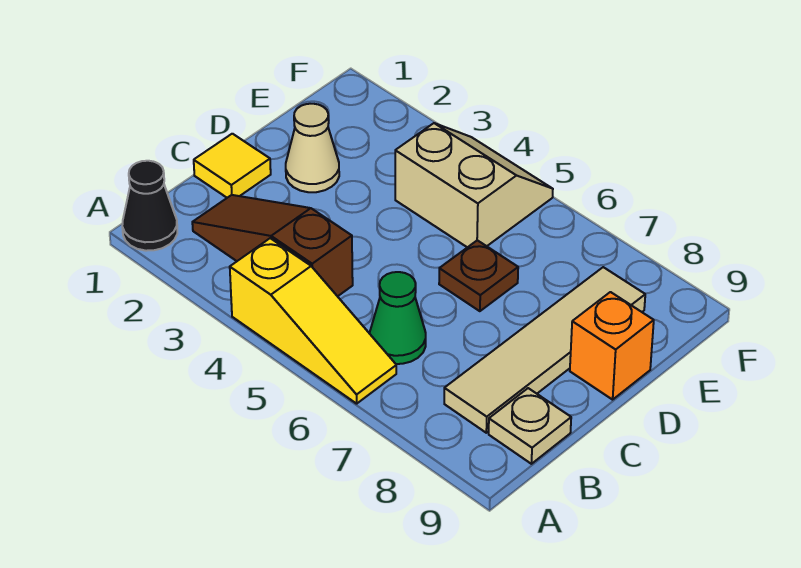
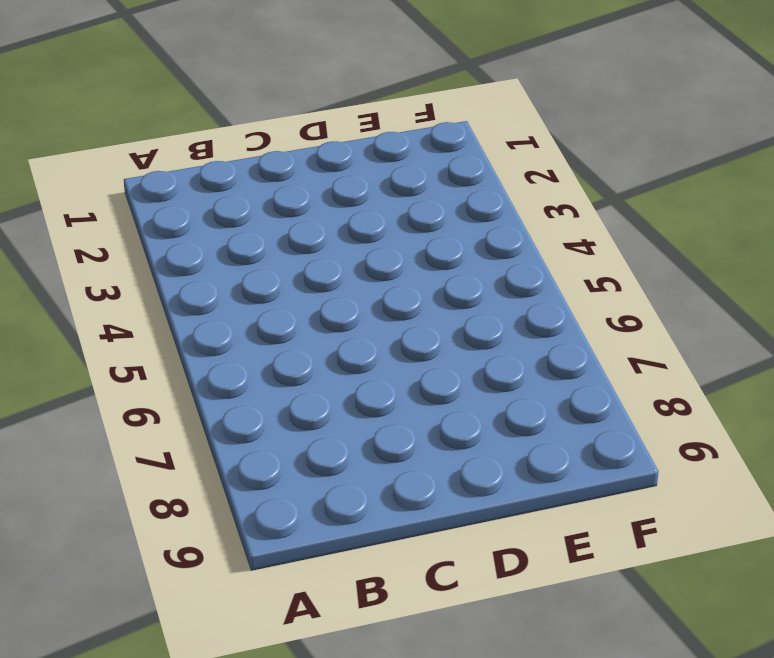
none -> black cone A1 level 1
none -> yellow slope A4:A6 level 1 top 4

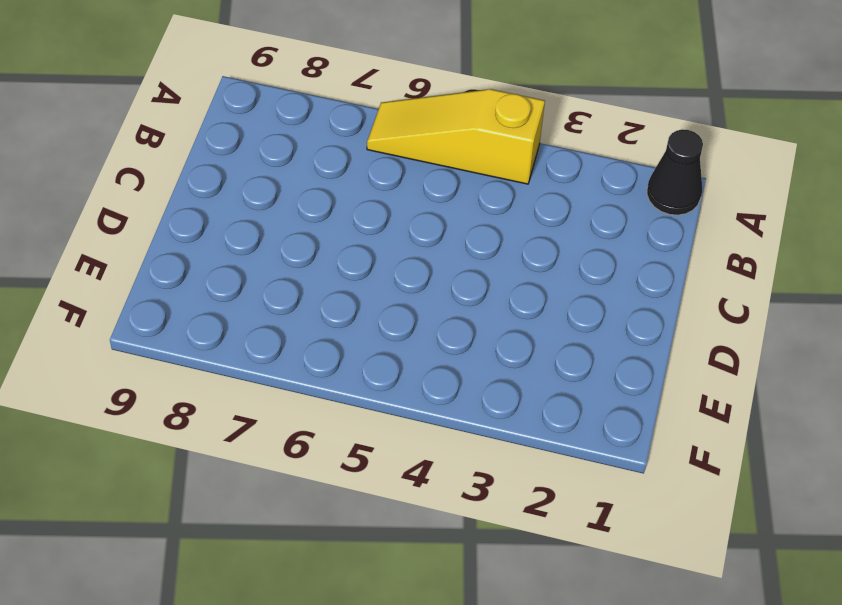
none -> brown slope B2:B4 level 1 top 4
none -> green cone B6 level 1

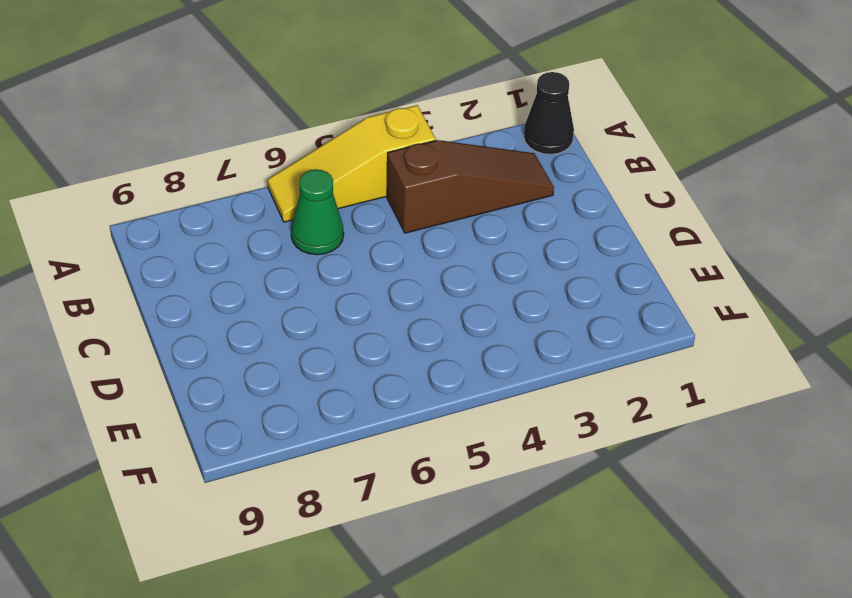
none -> tan tile B8:E8 level 1
none -> tan plate B9 level 1

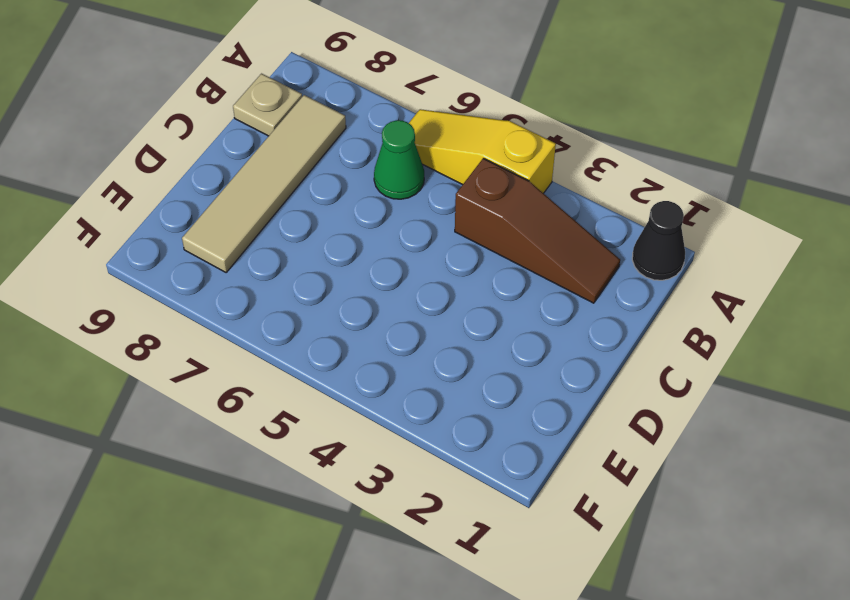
none -> yellow tile C1 level 1
none -> tan cone D2 level 1

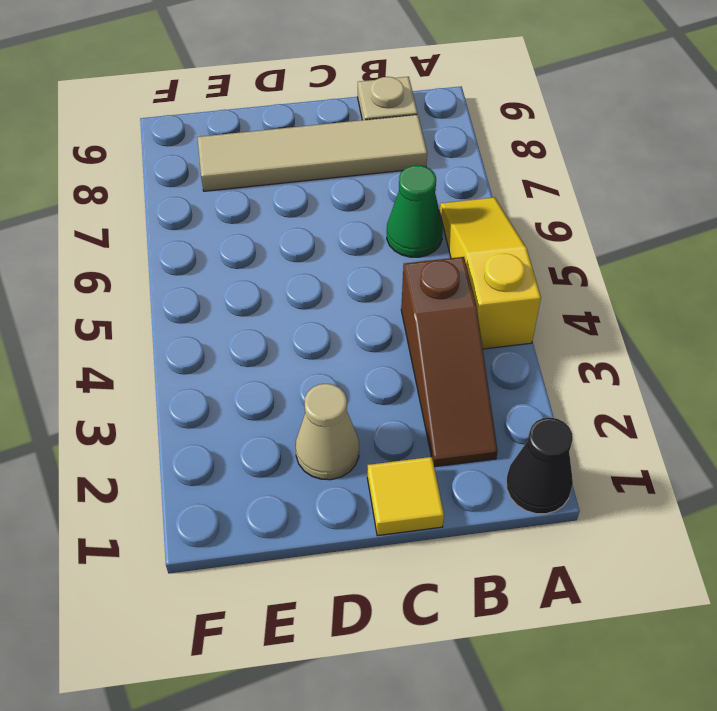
none -> brown plate D6 level 1
none -> orange brick D9 level 1

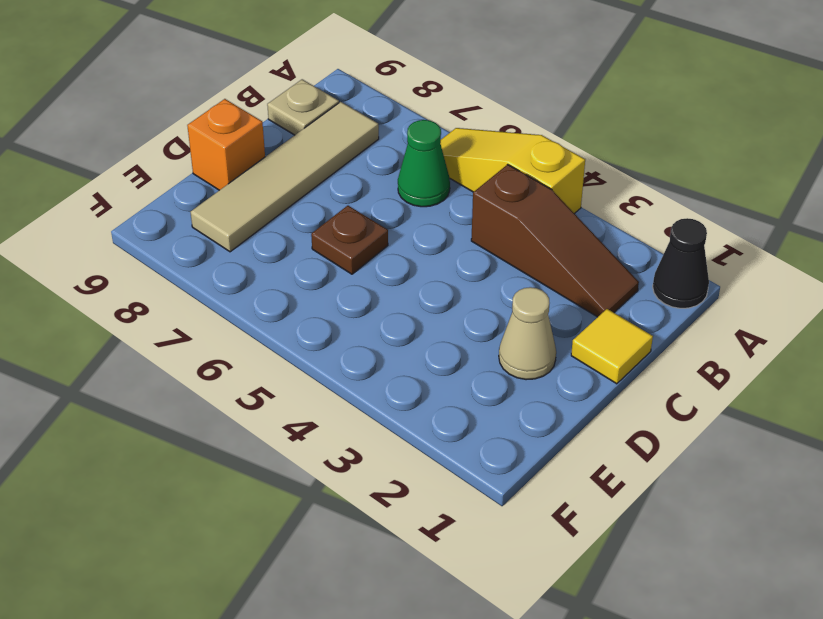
none -> tan slope E4:F5 level 1 top E

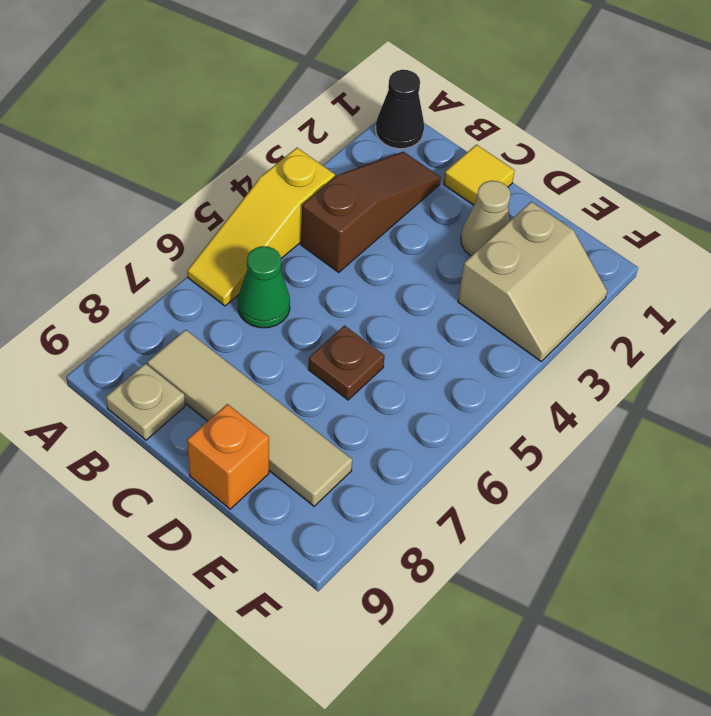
tan slope E2:F3 level 1 top E -> tan slope E4:F5 level 1 top E

